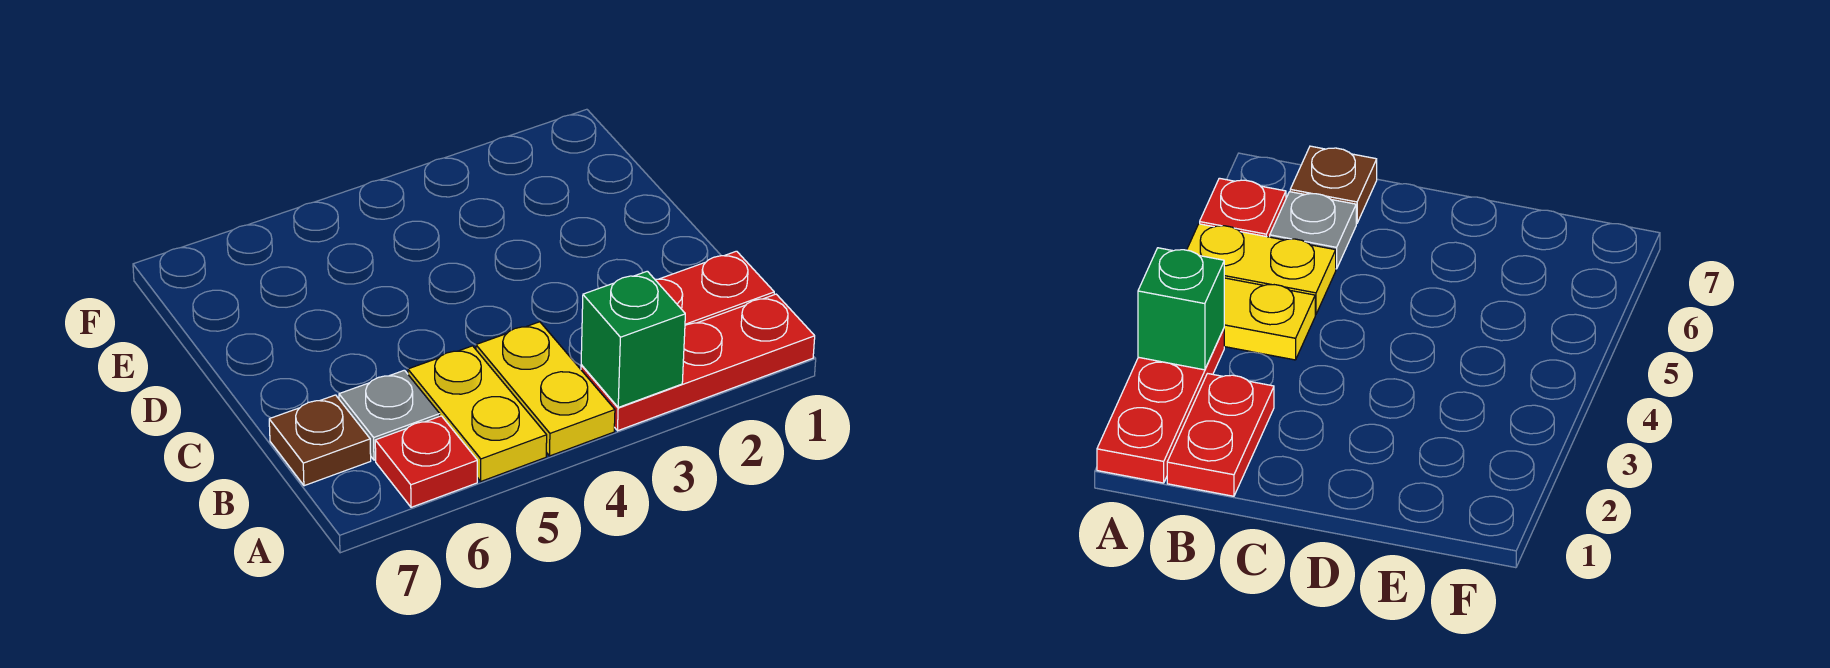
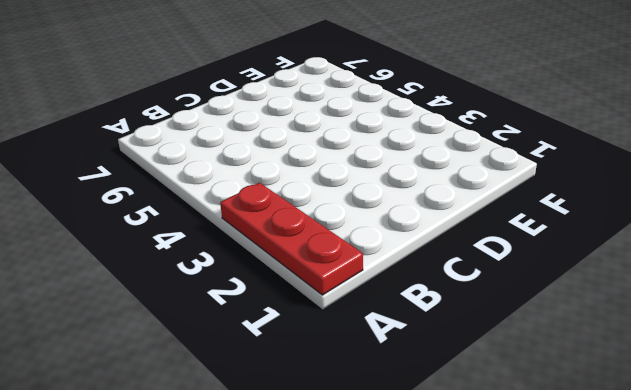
none -> yellow plate A4:B4 level 1
none -> yellow plate A5:B5 level 1

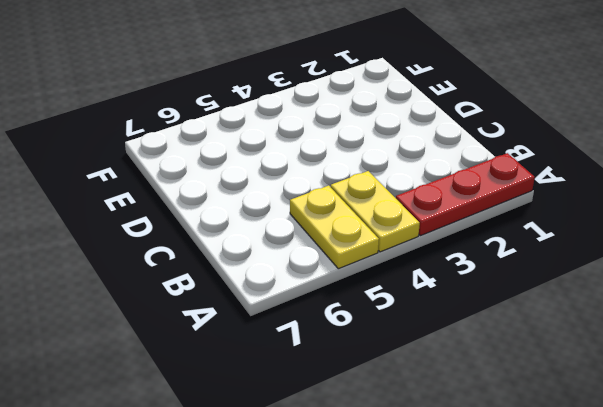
none -> red plate A6 level 1
none -> red plate B1:B2 level 1

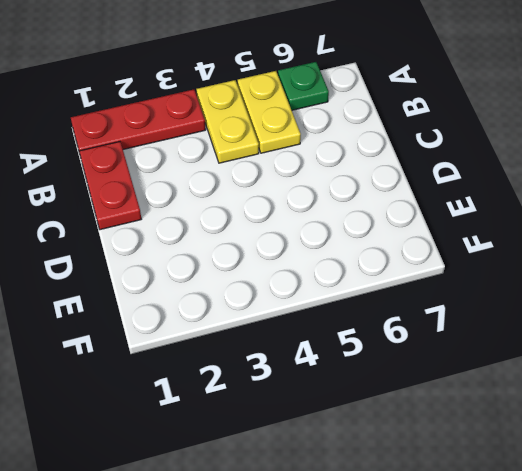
green plate A6 level 1 -> red plate A6 level 1
red plate B1:C1 level 1 -> red plate B1:B2 level 1
none -> grey plate B6 level 1
none -> brown plate B7 level 1

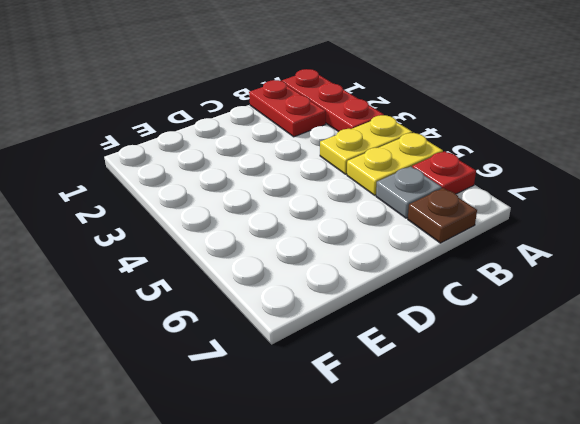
none -> green brick A3 level 2

